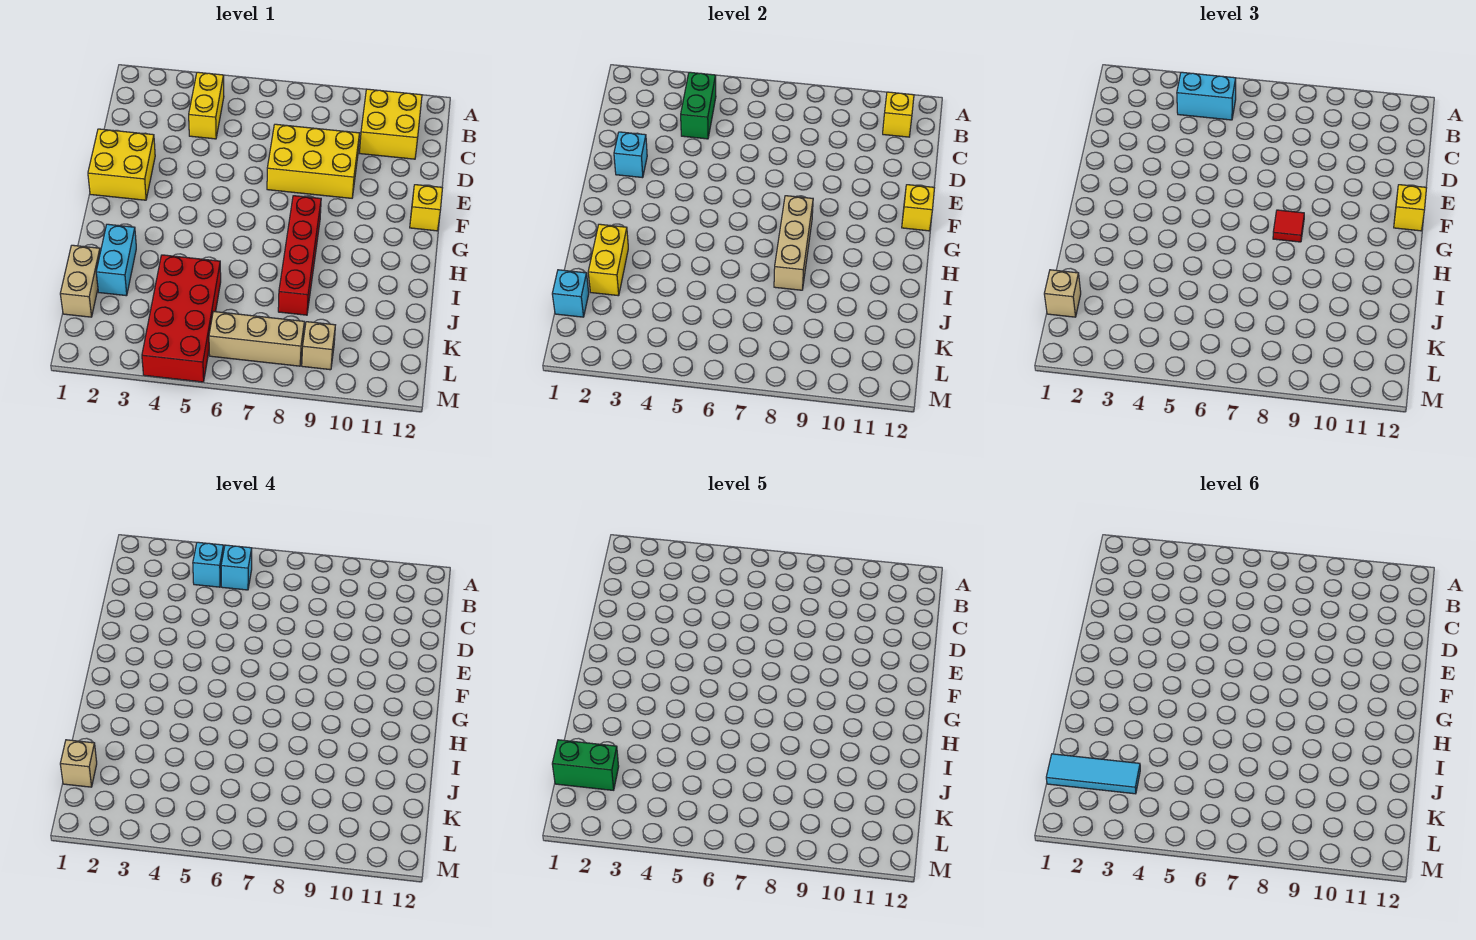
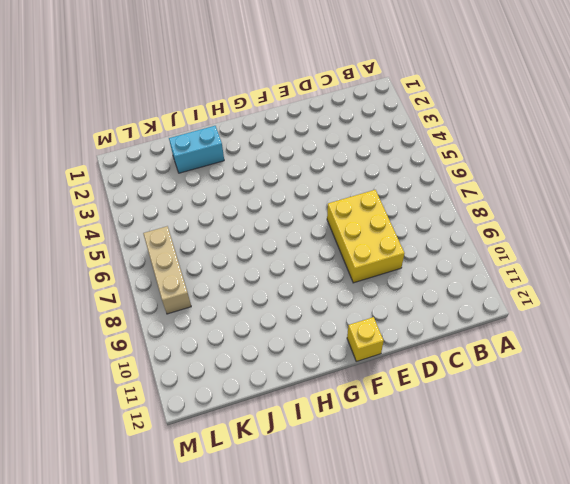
none -> yellow brick B4:C4 level 1
none -> yellow brick B10:C11 level 1
none -> yellow brick E1:F2 level 1

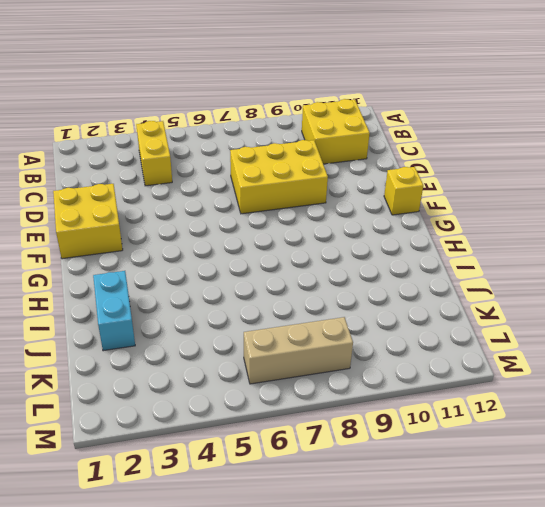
none -> red brick G8:J8 level 1
none -> tan brick J1:K1 level 1
none -> red brick J4:M5 level 1

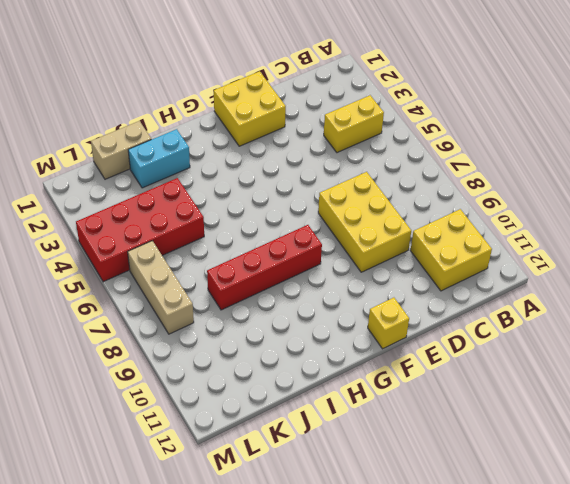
none -> tan brick L9 level 1
none -> green brick B4:C4 level 2
none -> yellow brick B11 level 2

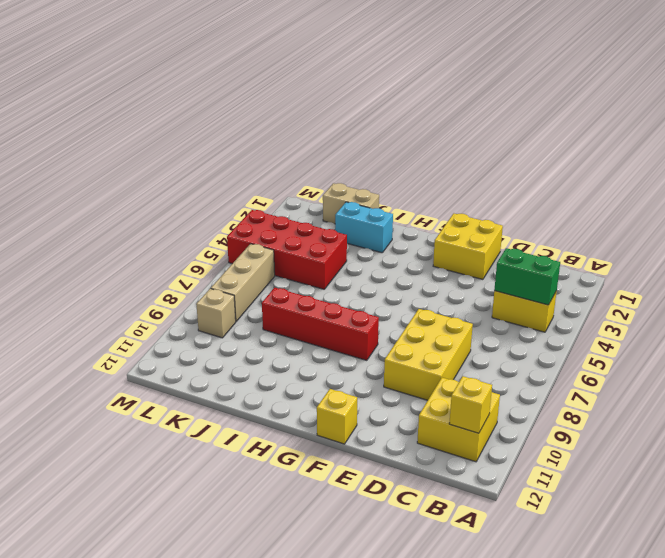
none -> cyan brick E2 level 2
none -> yellow brick F12 level 2
none -> tan brick G8:I8 level 2

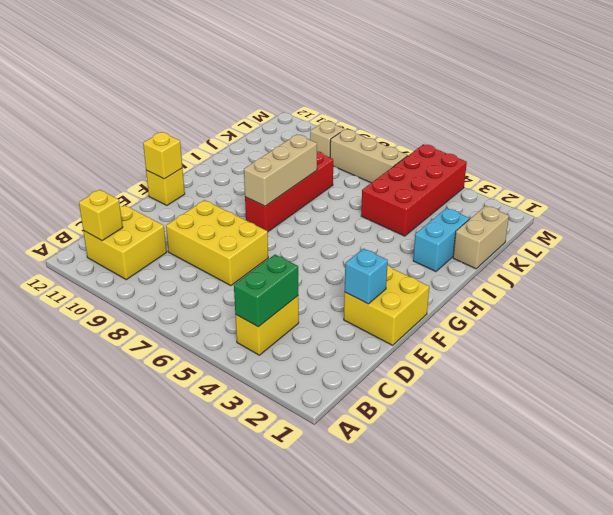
none -> yellow brick I2:J2 level 2
none -> cyan brick K1 level 2
none -> cyan brick B4:B5 level 3

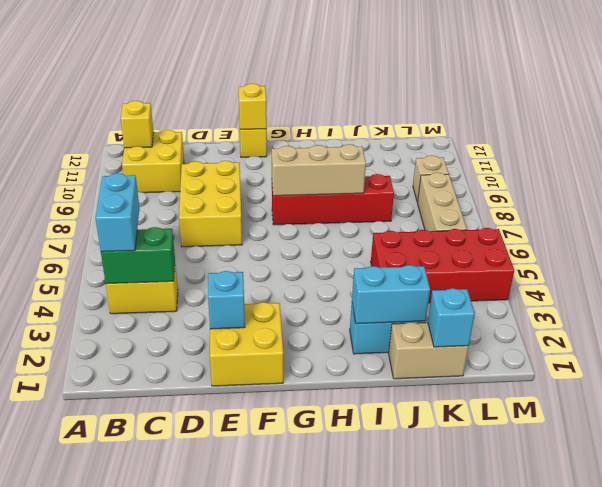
cyan brick I2:J2 level 2 -> yellow brick I2:J2 level 2
none -> yellow brick F12 level 3
none -> red tile G8 level 3
none -> tan brick K1 level 3

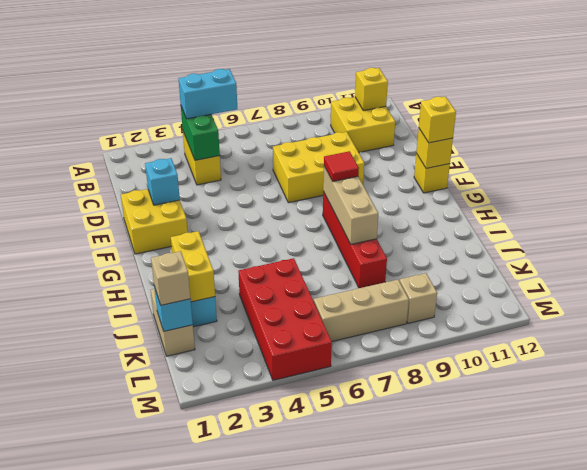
none -> cyan brick B4 level 4
none -> cyan brick B5 level 4
none -> tan brick K1 level 4

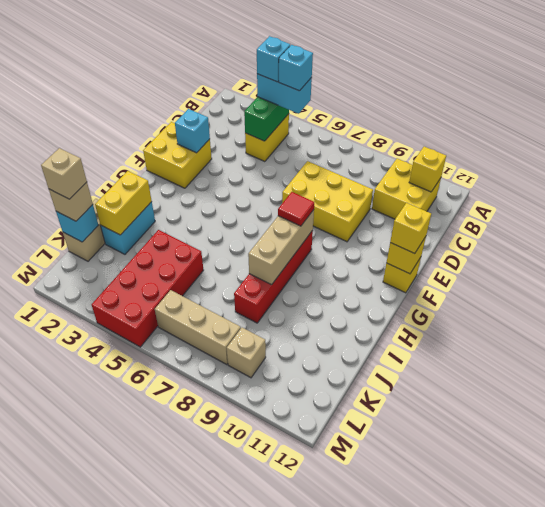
none -> green brick K1:K2 level 5
none -> cyan tile K1:K3 level 6

